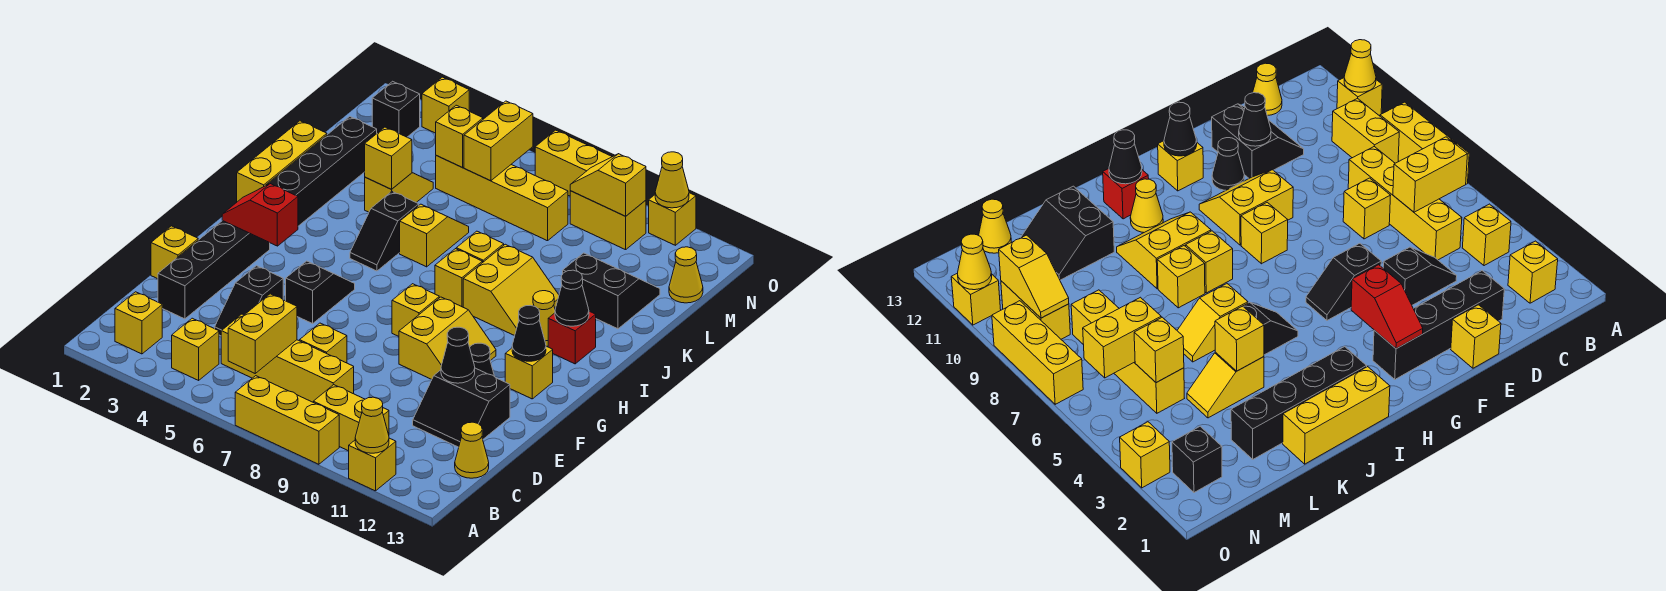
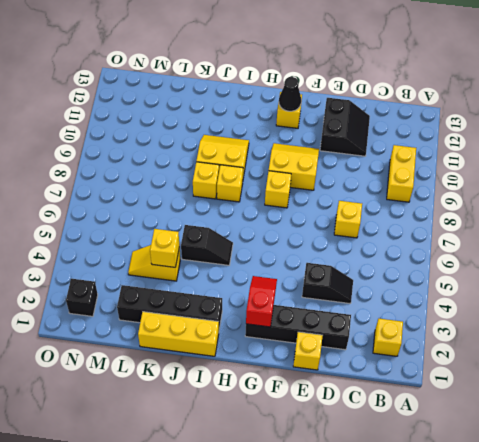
red slope G2:G3 level 2 top 2 -> red slope G2:G3 level 2 top 3
none -> yellow brick A7:A9 level 1
none -> yellow brick A11 level 1
none -> yellow brick B4 level 1
none -> yellow brick C5:C8 level 1

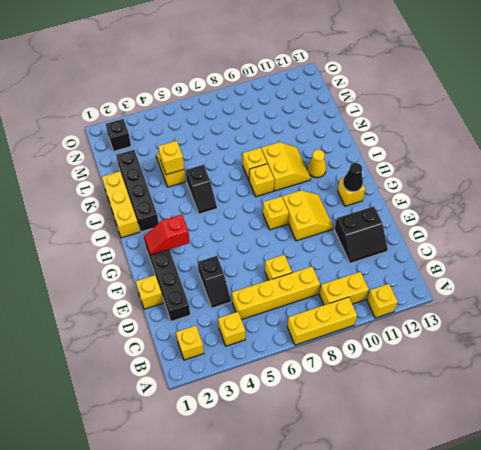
none -> yellow cone C13 level 1
none -> black slope F5:G5 level 1 top F
none -> black cone F11 level 1
none -> red brick I12 level 1

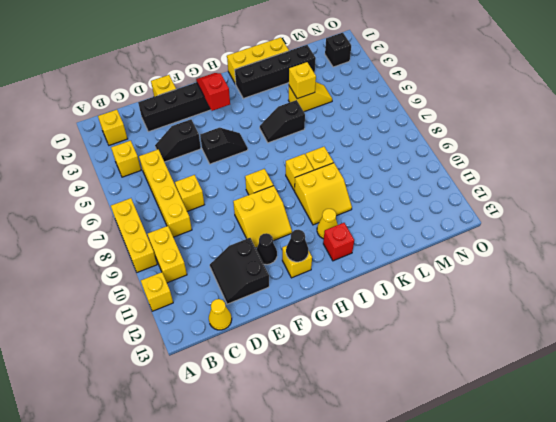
none -> yellow slope J6:K6 level 1 top J
none -> black slope K11:L12 level 1 top K
none -> yellow brick M5:M8 level 1
none -> yellow cone M13 level 1

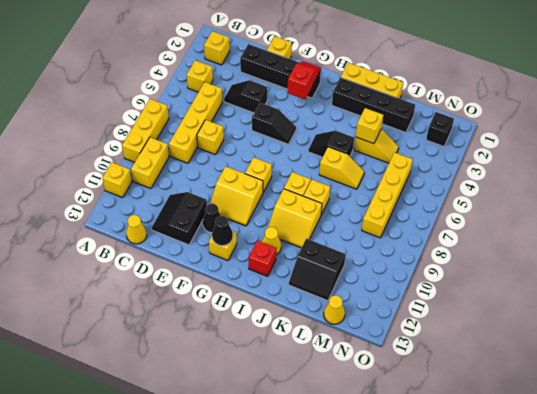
black slope K11:L12 level 1 top 11 -> black slope K11:L12 level 1 top K
none -> yellow brick N9:N10 level 1
none -> yellow brick O3 level 1
none -> yellow brick O7:O9 level 1
none -> yellow brick O11 level 1

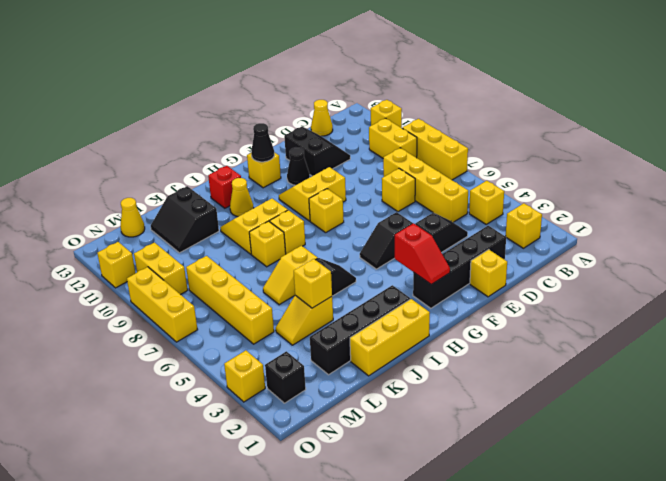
none -> yellow cone A11 level 2
none -> yellow brick B6:C6 level 2
none -> black cone E11 level 2
none -> black cone I12 level 2

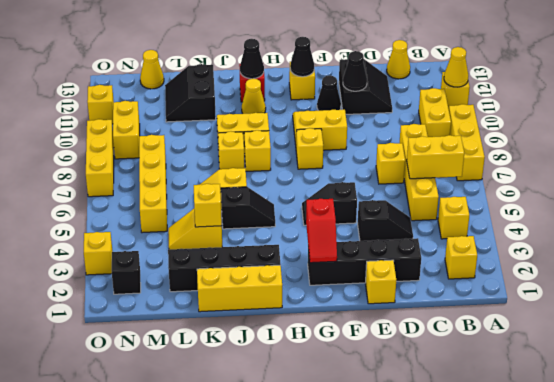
none -> yellow brick M5 level 2
none -> yellow brick M6:N6 level 2
none -> yellow slope N9:N10 level 2 top 10
none -> yellow cone O11 level 2

